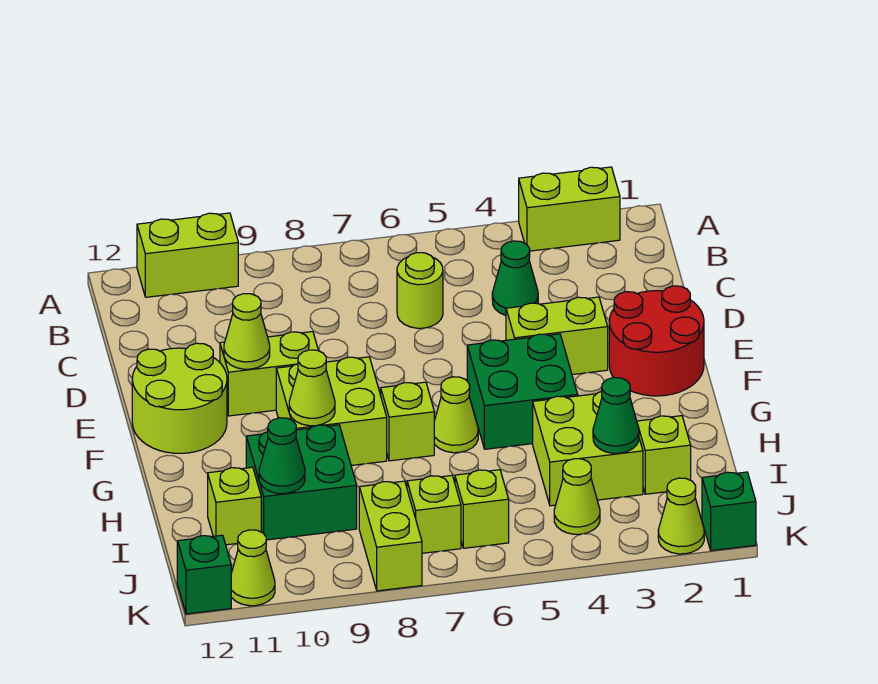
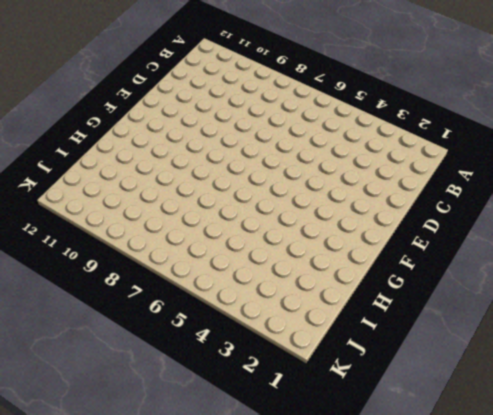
none -> lime brick A2:A3 level 1
none -> lime brick A10:A11 level 1
none -> green cone C4 level 1

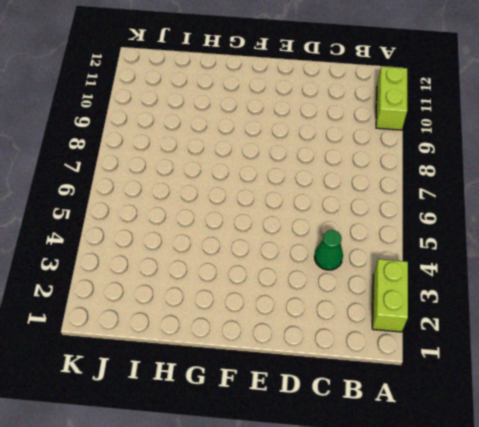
none -> lime round brick C6 level 1
none -> red round brick E1:F2 level 1
none -> lime brick E3:E4 level 1

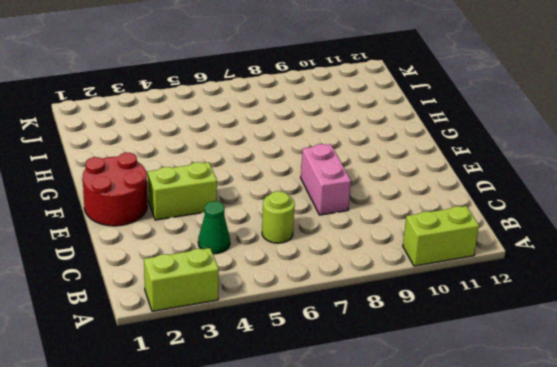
pink brick D8:E8 level 1 -> none
none -> lime brick E9:E10 level 1
none -> lime round brick E11:F12 level 1
none -> green brick F4:G5 level 1

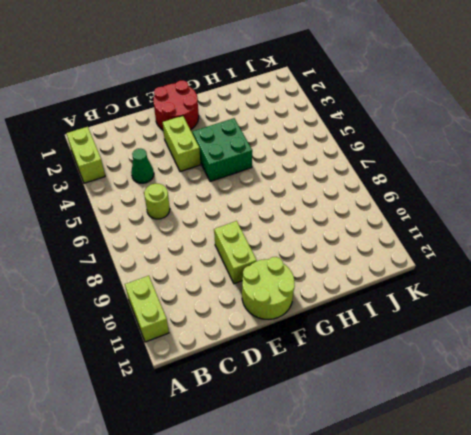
none -> lime brick F8:G9 level 1
none -> lime cone G6 level 1
none -> lime brick G7 level 1

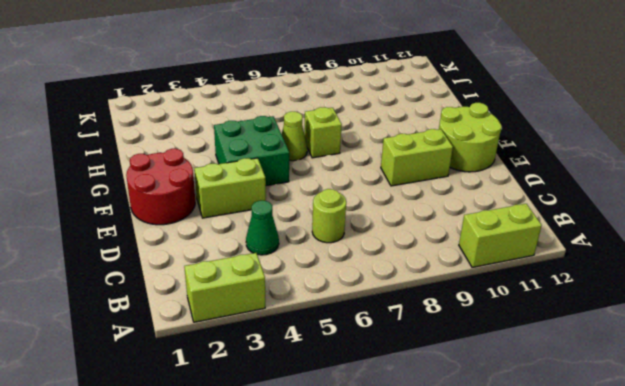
none -> lime brick F8:G9 level 1
none -> lime brick H3:I4 level 1
none -> green brick H9:I10 level 1

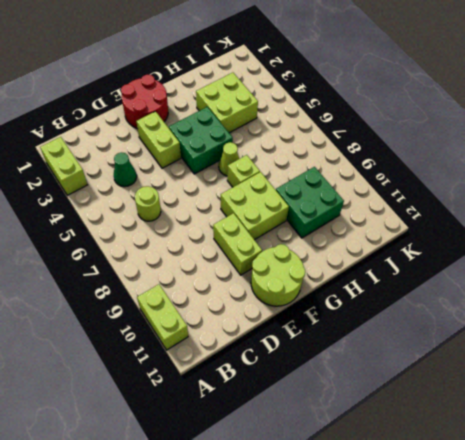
none -> lime brick I2 level 1
none -> lime brick I11 level 1
none -> lime cone J4 level 1

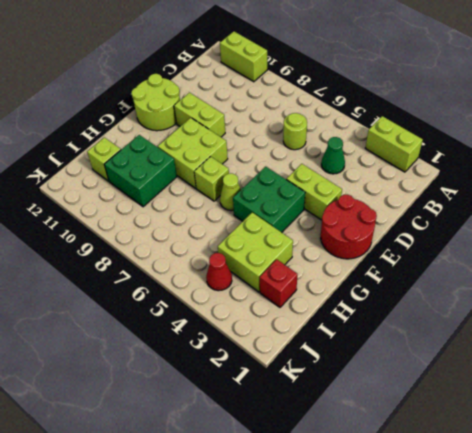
red brick I2 level 1 -> lime brick I2 level 1
red cone J4 level 1 -> lime cone J4 level 1
none -> lime brick J6 level 1
none -> lime brick J7 level 1
none -> lime brick J8:K8 level 1

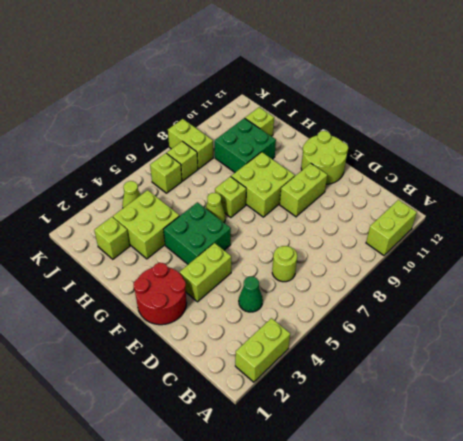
none -> green brick K1 level 1
none -> lime cone K2 level 1
none -> lime cone K11 level 1

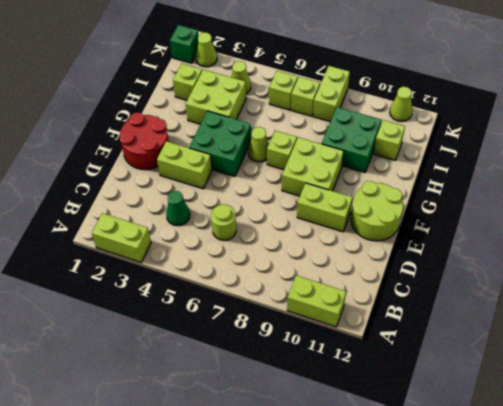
none -> green brick K12 level 1
none -> lime cone E10 level 2
none -> lime cone G9 level 2

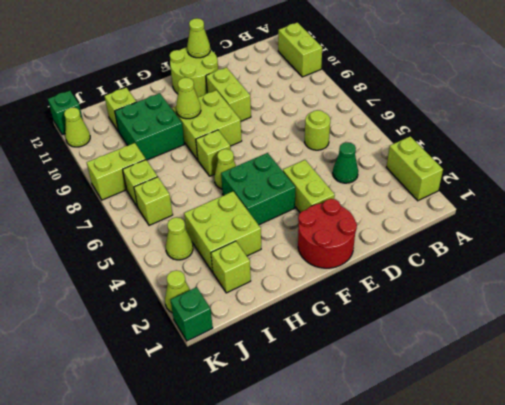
lime cone E12 level 2 -> lime cone E10 level 2
none -> green cone I3 level 2
none -> green cone I10 level 2

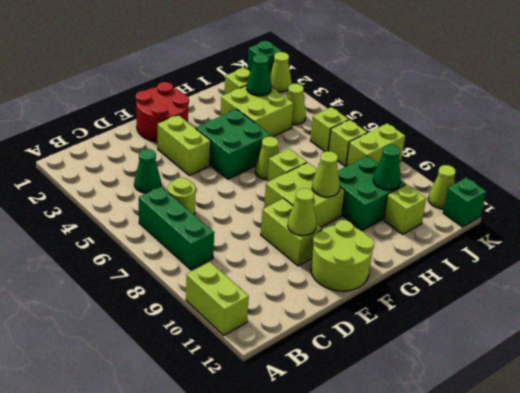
green brick B6:B8 level 1 -> none
none -> lime brick A2:A3 level 1

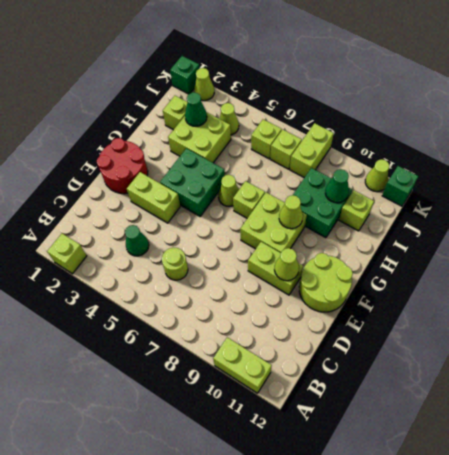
lime brick A2 level 1 -> lime brick A2:A3 level 1

